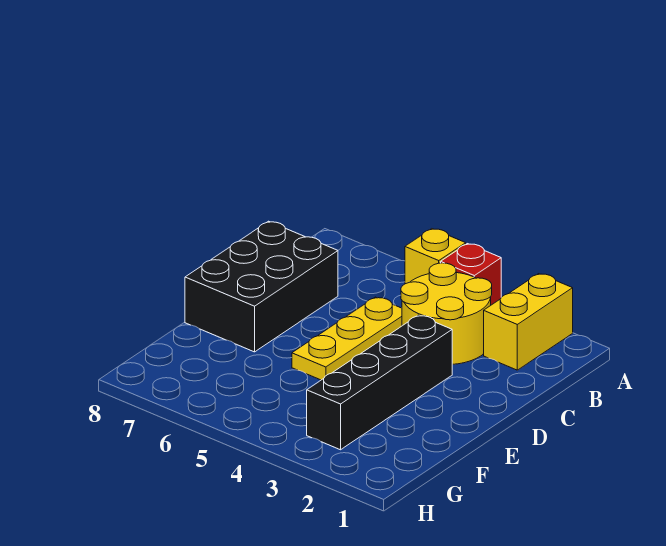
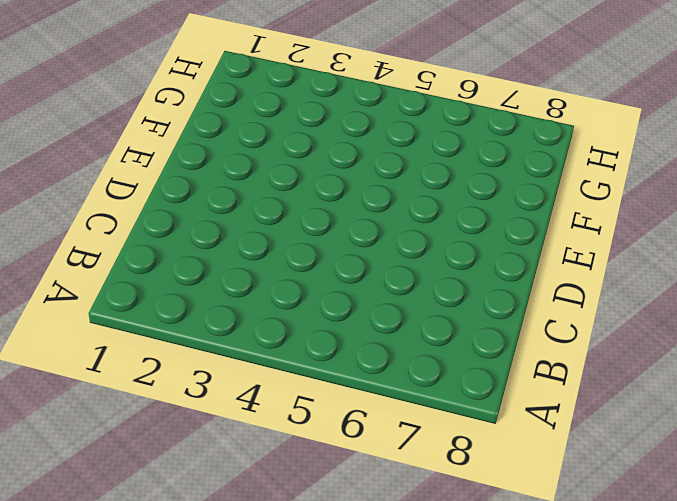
none -> yellow brick A2:B2 level 1
none -> red brick A4 level 1

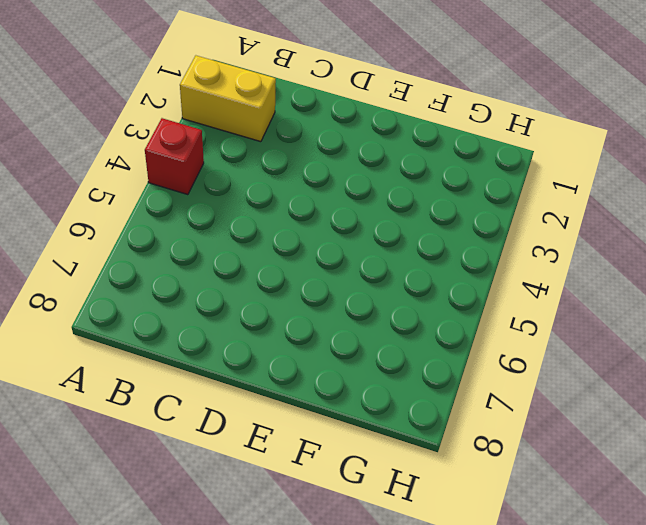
none -> yellow brick A5 level 1
none -> yellow round brick B3:C4 level 1

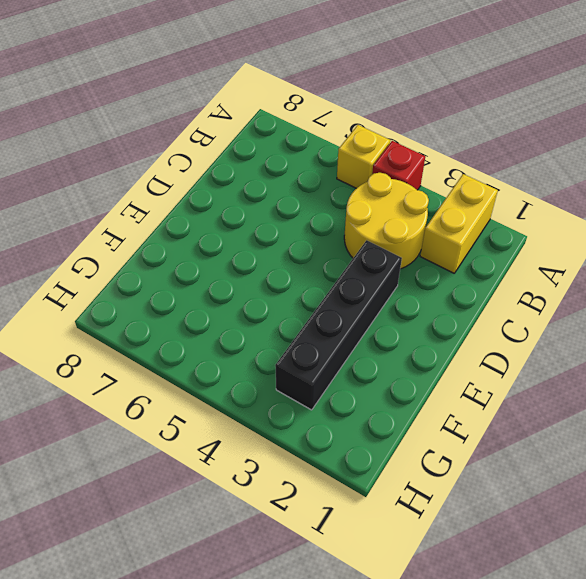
none -> yellow plate C5:E5 level 1
none -> black brick C7:E8 level 1

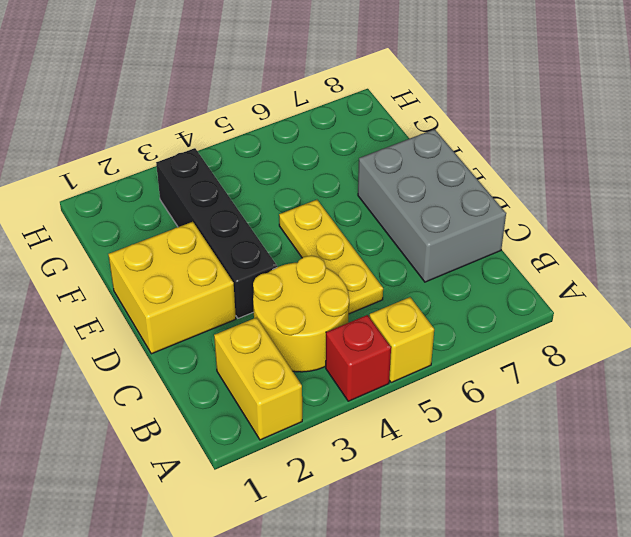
grey brick C7:E8 level 1 -> black brick C7:E8 level 1
yellow brick D1:E2 level 1 -> none

